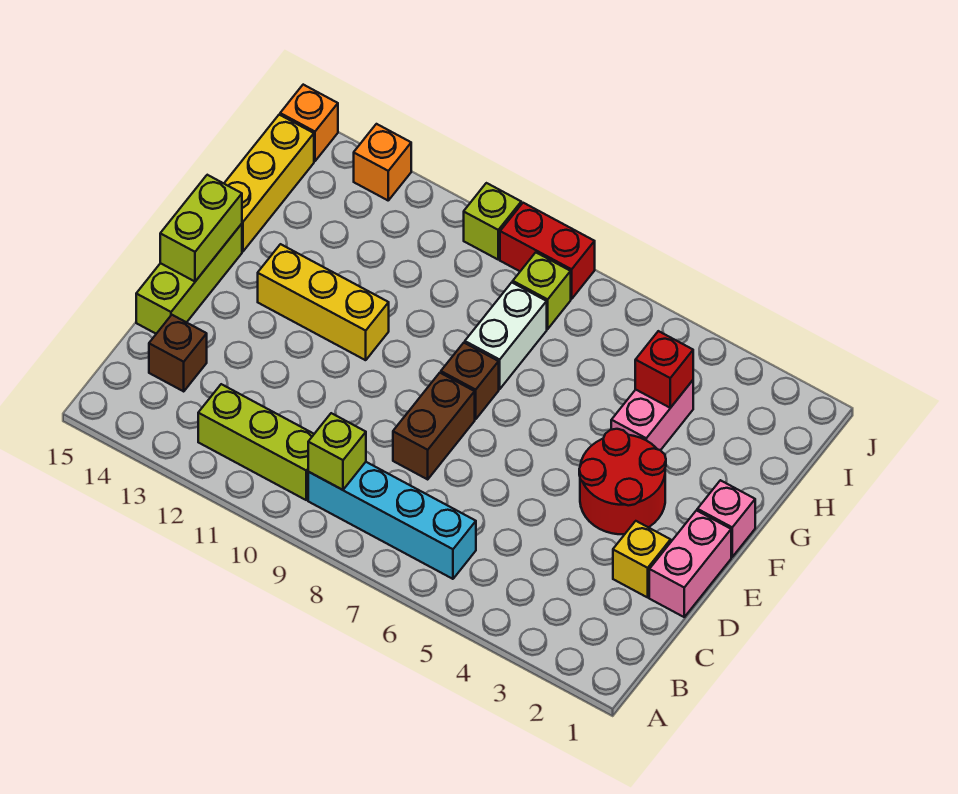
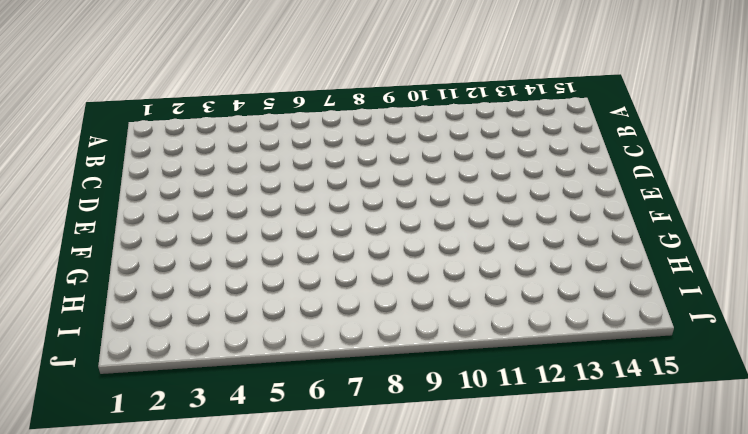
none -> cyan brick B6:B9 level 1
none -> lime brick B10:B12 level 1
none -> brown brick C14 level 1

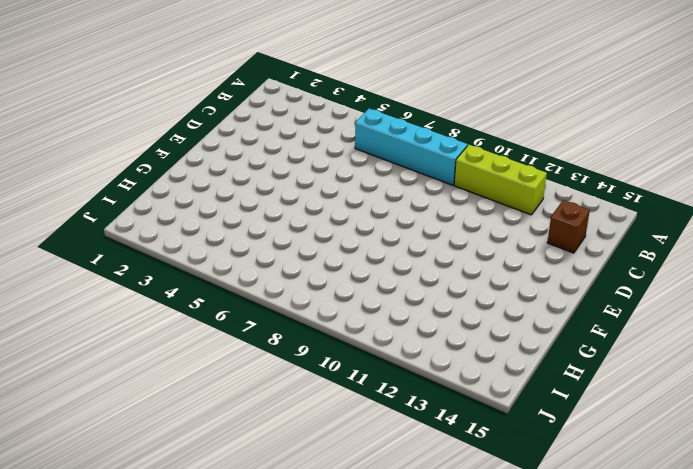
none -> pink brick D1:E1 level 1
none -> yellow brick D2 level 1
none -> brown brick D8:E8 level 1

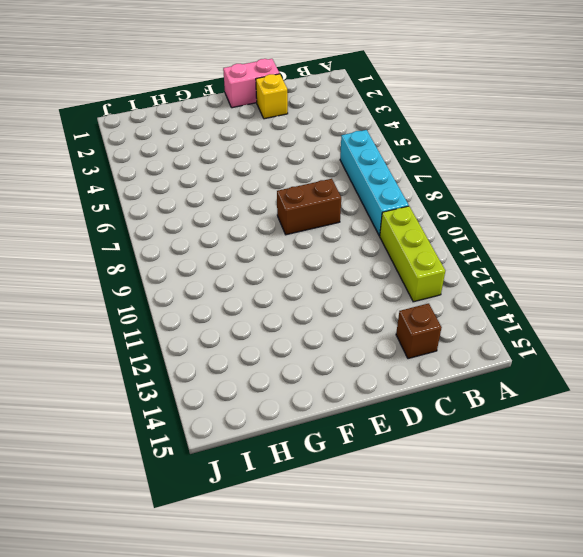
none -> lime brick D15:F15 level 1
none -> red round brick E3:F4 level 1
none -> pink brick F1 level 1

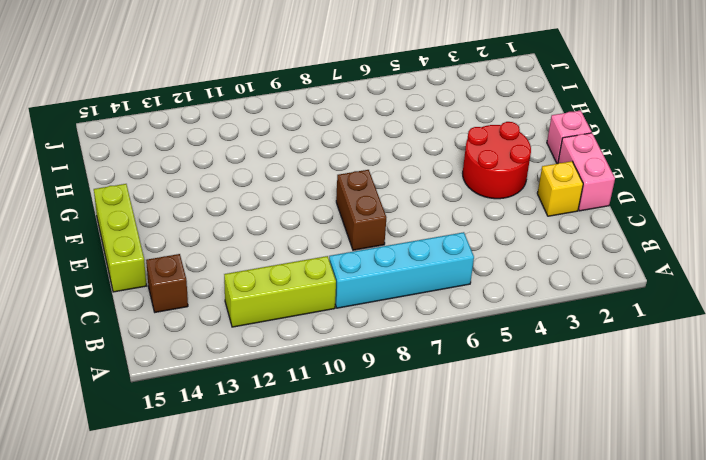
none -> brown brick F8 level 1
none -> yellow brick F11:F13 level 1
none -> pink brick G4:H4 level 1

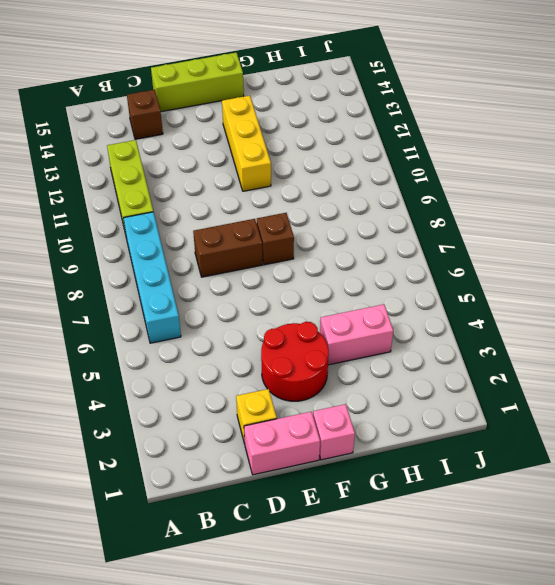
none -> white brick G8:H8 level 1
none -> yellow brick G15:I15 level 1
none -> lime brick I8 level 1

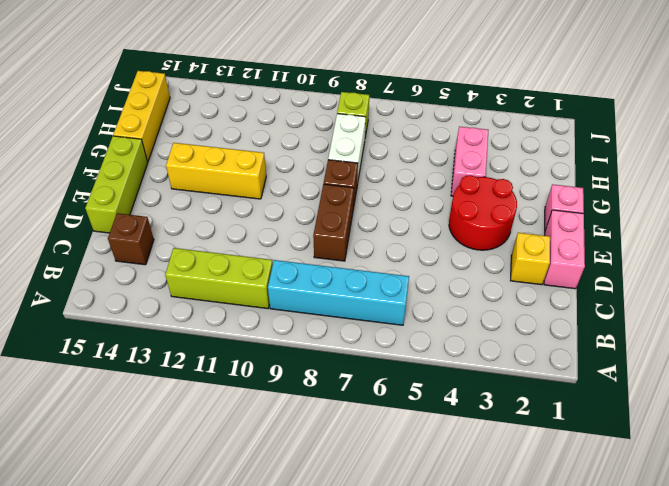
none -> red brick J8:J9 level 1
none -> lime brick J10 level 1
none -> orange brick J13 level 1

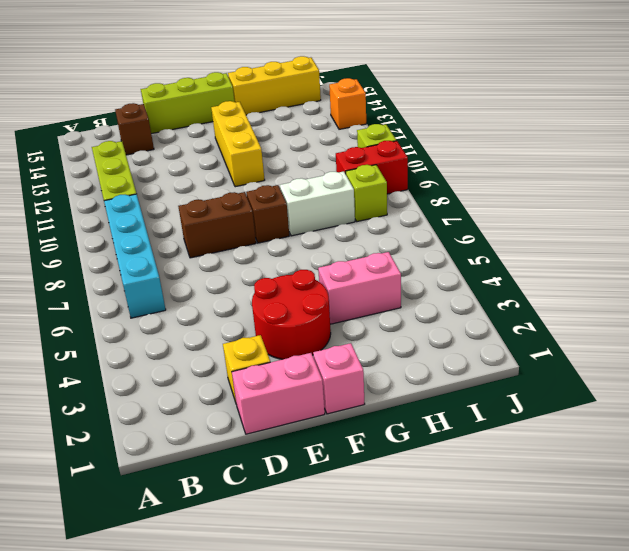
red brick I9:J9 level 1 -> red brick J8:J9 level 1
none -> orange brick J15 level 1
none -> lime brick B9 level 2
none -> lime brick E15:F15 level 2

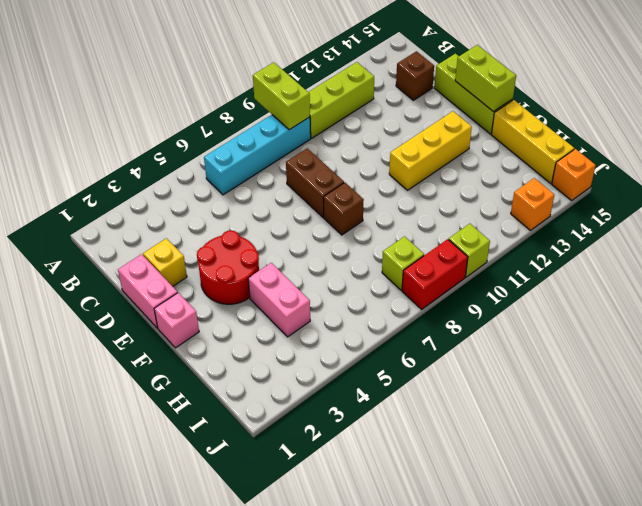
lime brick A9:B9 level 2 -> lime brick B9 level 2
none -> white brick G8:H8 level 1
none -> red brick H4 level 2

